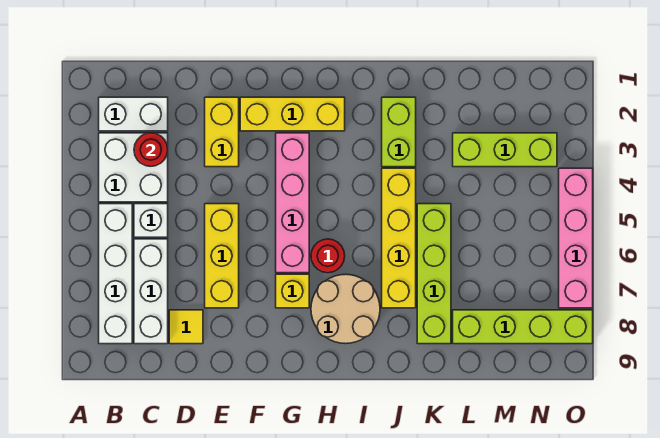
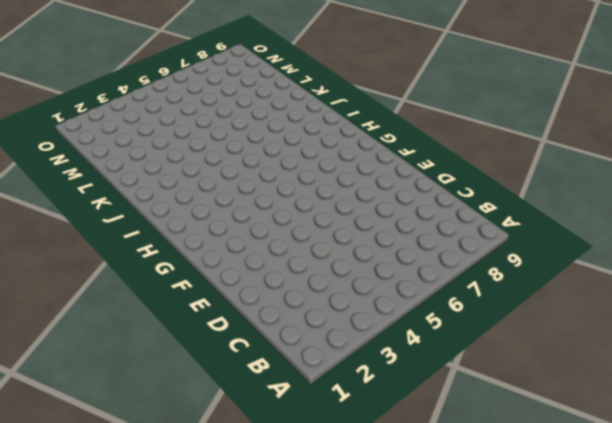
none -> white brick B2:C2 level 1
none -> white brick B3:C4 level 1
none -> white brick B5:B8 level 1

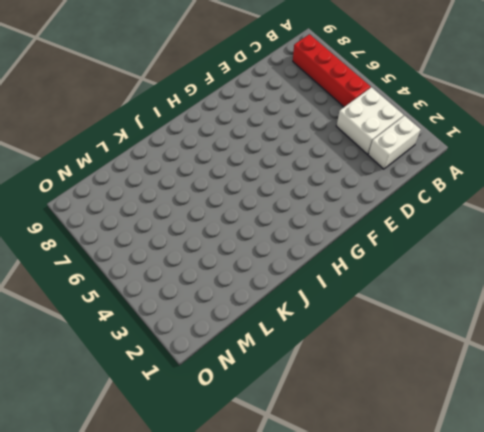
red brick B5:B8 level 1 -> white brick B5:B8 level 1
none -> white brick C5 level 1
none -> white brick C6:C8 level 1
none -> yellow tile D8 level 1

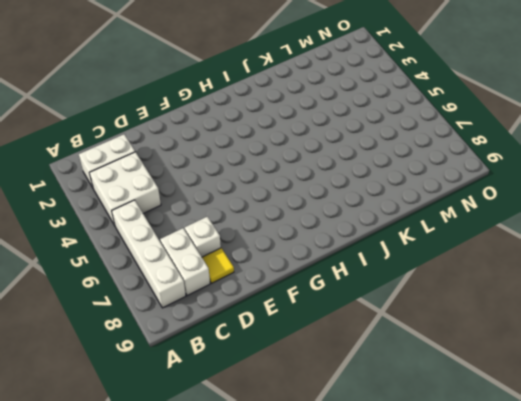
white brick C7:C8 level 1 -> white brick C6:C8 level 1
white brick D7 level 1 -> white brick C5 level 1
none -> yellow brick E2:E3 level 1
none -> yellow brick E5:E7 level 1
none -> yellow brick F2:H2 level 1

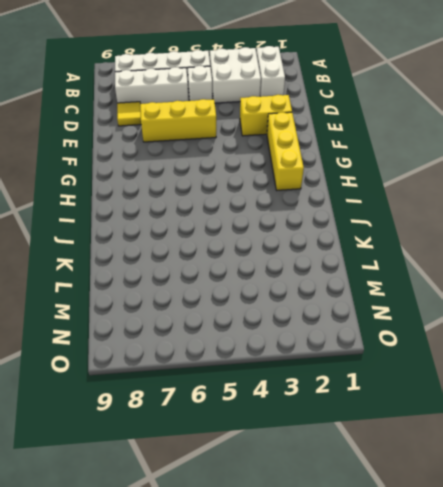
none -> pink brick G3:G6 level 1
none -> yellow brick G7 level 1
none -> red round brick H6 level 1

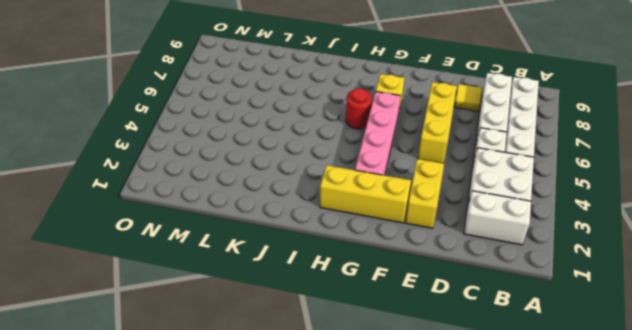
none -> tan round brick H7:I8 level 1
none -> lime brick J2:J3 level 1
none -> yellow brick J4:J7 level 1

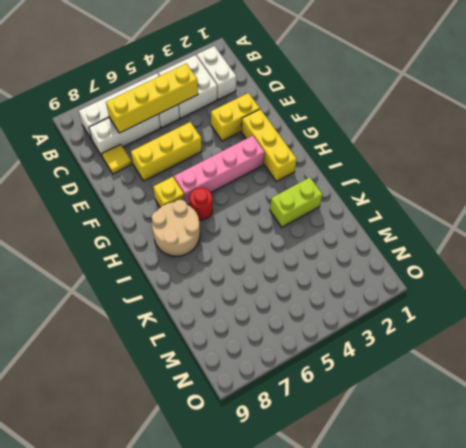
yellow brick C4:C7 level 2 -> yellow brick J4:J7 level 1
none -> lime brick K5:K8 level 1
none -> lime brick L3:N3 level 1
none -> lime brick L8:O8 level 1

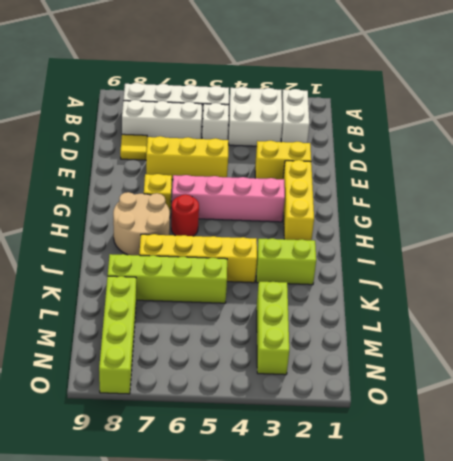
none -> pink brick O4:O7 level 1
none -> red round brick C3 level 2

